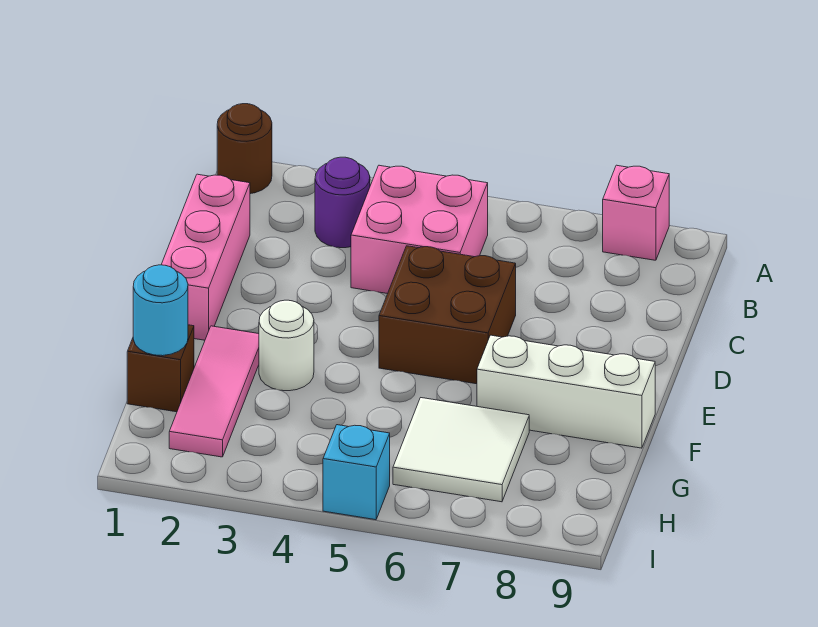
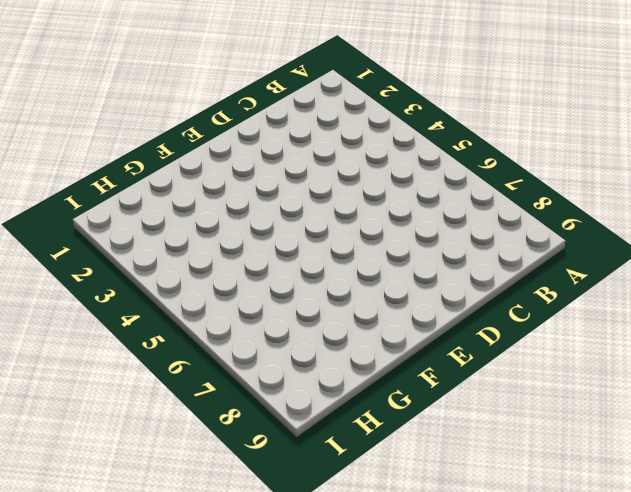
none -> brown round brick A1 level 1
none -> pink brick A8 level 1
none -> purple round brick B3 level 1

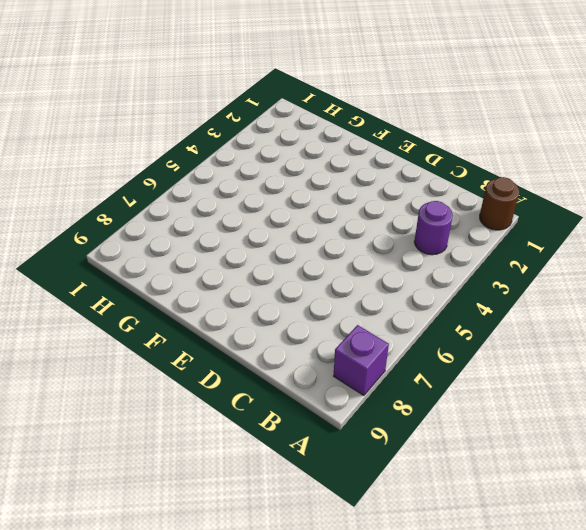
purple brick A8 level 1 -> pink brick A8 level 1
none -> pink brick B4:C5 level 1
none -> pink brick C1:E1 level 1
none -> brown brick D5:E6 level 1

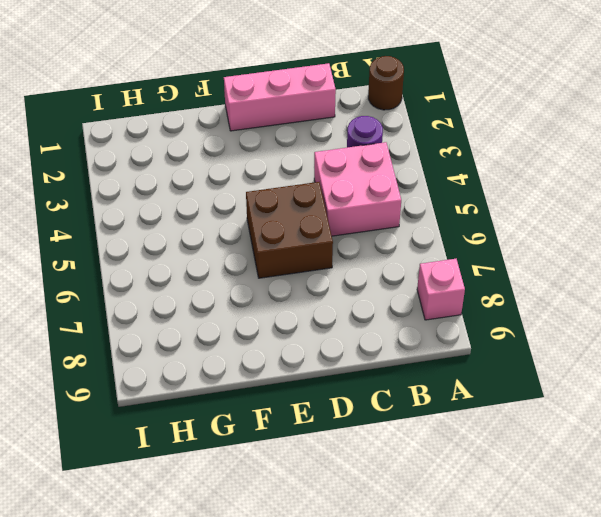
none -> pink tile F2:H2 level 1
none -> white round brick F3 level 1
none -> white brick F7:F9 level 1

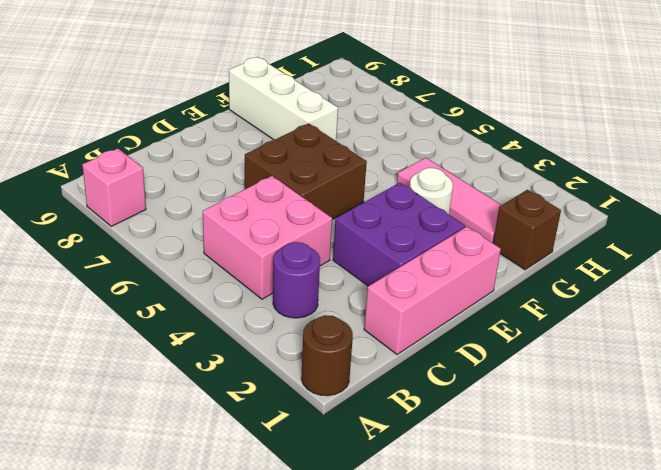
purple brick D2:E3 level 1 -> none
pink tile G2:G4 level 1 -> pink tile F2:H2 level 1
none -> white tile G6:H7 level 1
none -> cyan brick I5 level 1
none -> cyan round brick G1 level 2

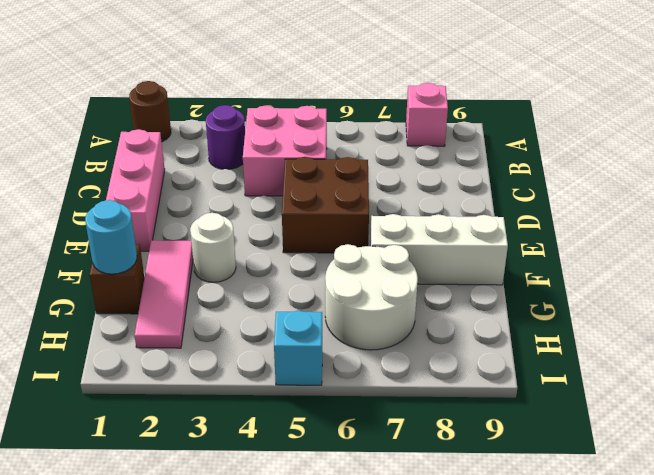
white round brick G6:H7 level 1 -> white tile G6:H7 level 1

